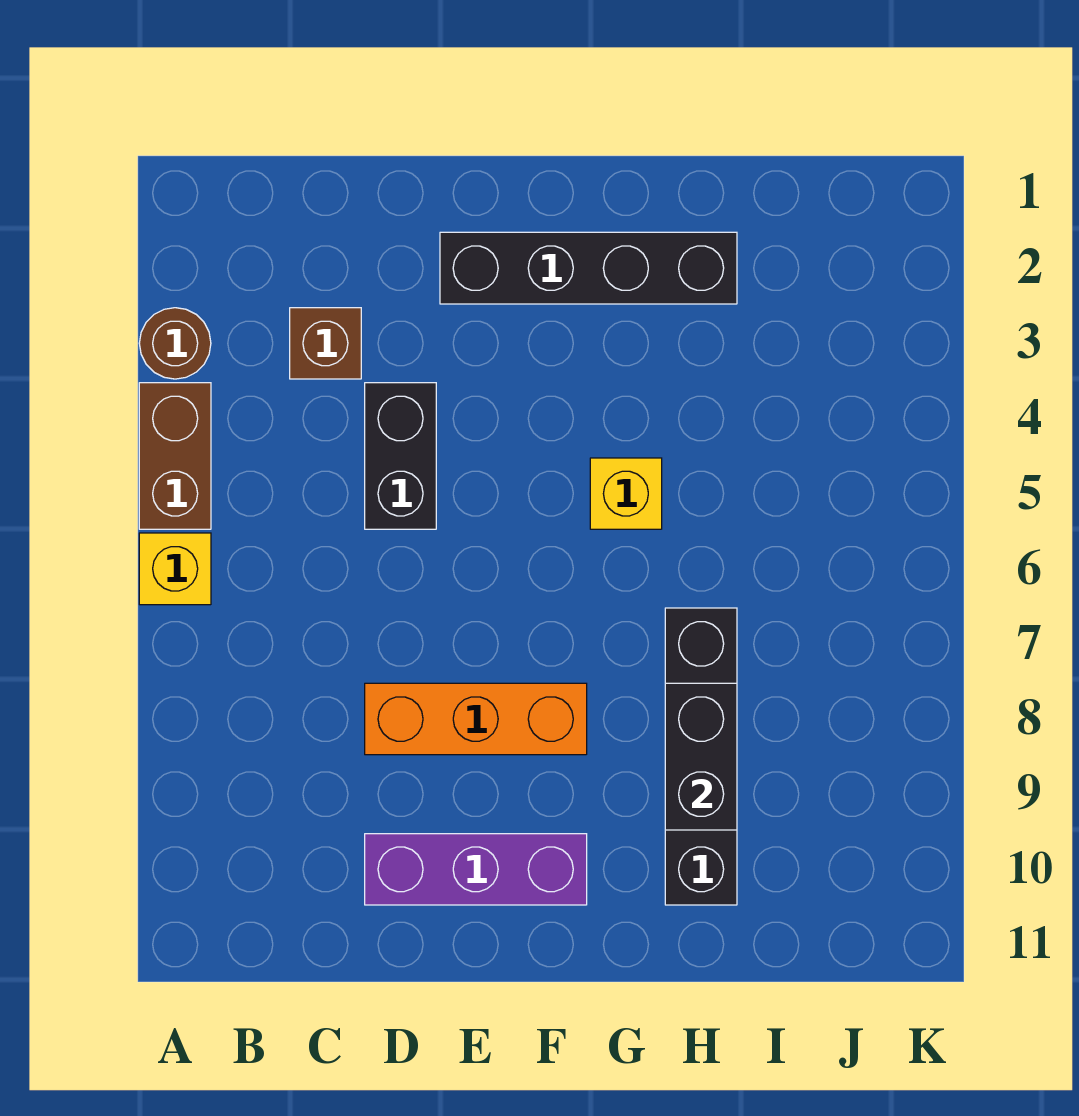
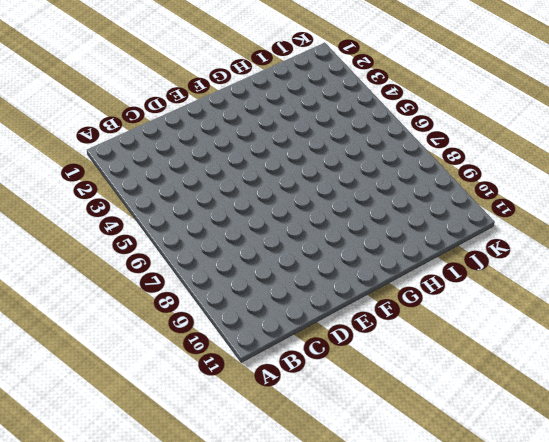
none -> brown round brick A3 level 1
none -> brown brick A4:A5 level 1

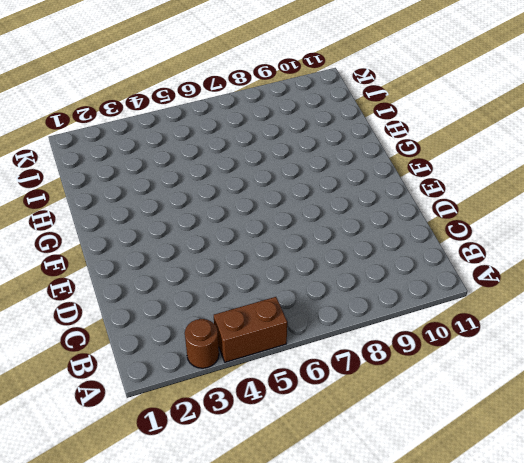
none -> yellow brick A6 level 1
none -> brown brick C3 level 1

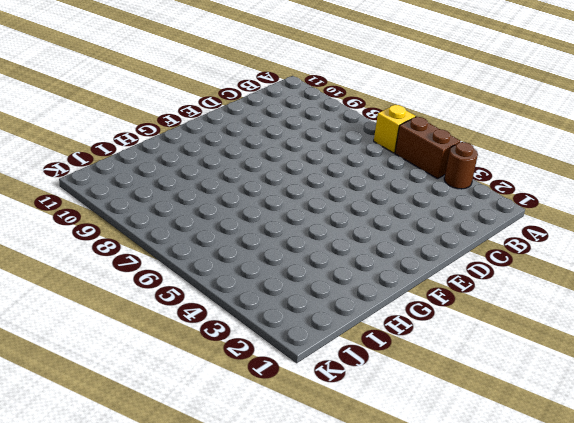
none -> brown brick C3 level 1
none -> black brick D4:D5 level 1

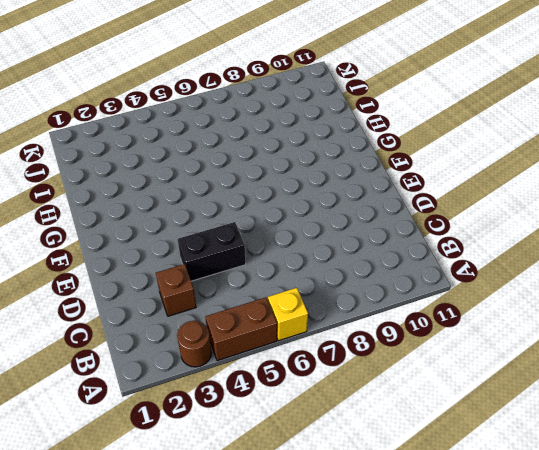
none -> orange brick D8:F8 level 1
none -> purple brick D10:F10 level 1

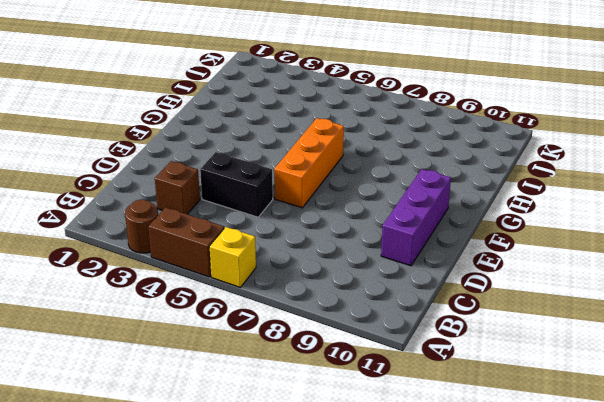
orange brick E6:G6 level 1 -> orange brick D8:F8 level 1
none -> black brick E2:H2 level 1
none -> yellow brick G5 level 1

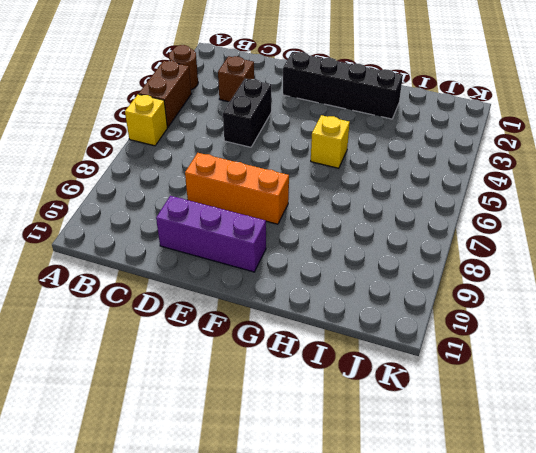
none -> black brick H7:H10 level 1
none -> black brick H8:H9 level 2

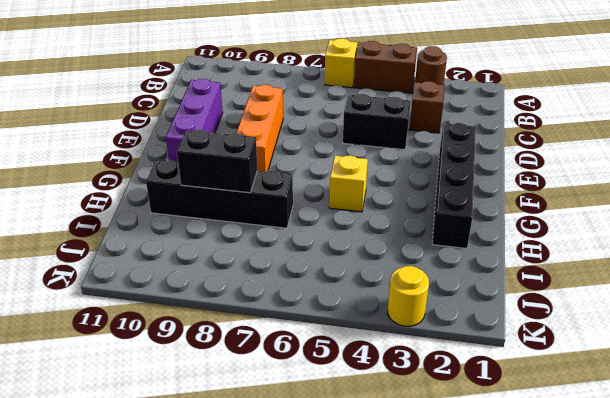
yellow round brick K3 level 1 -> none

